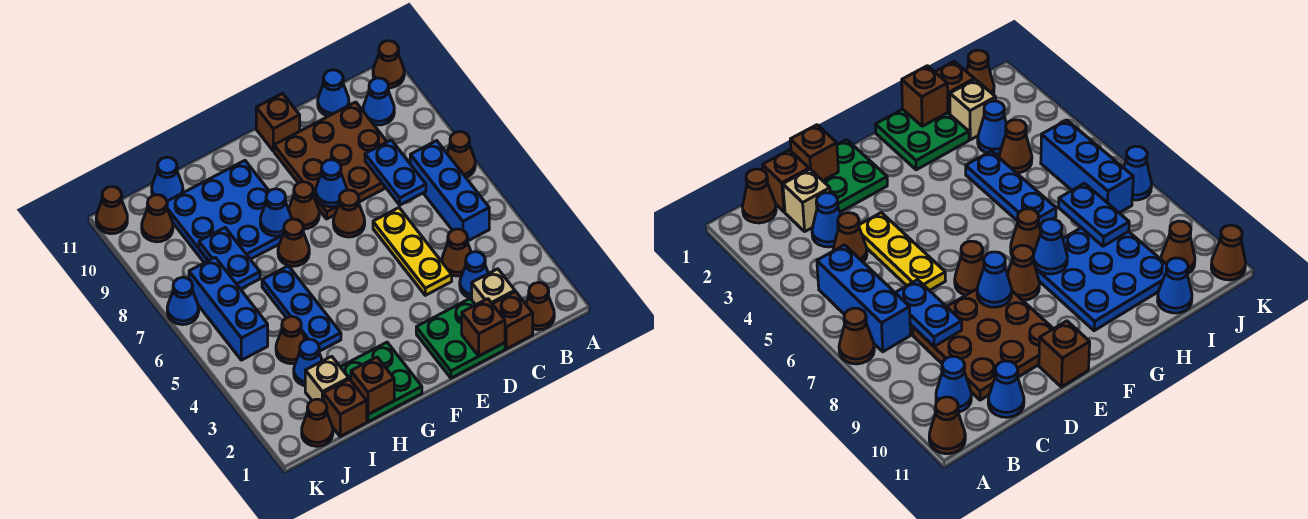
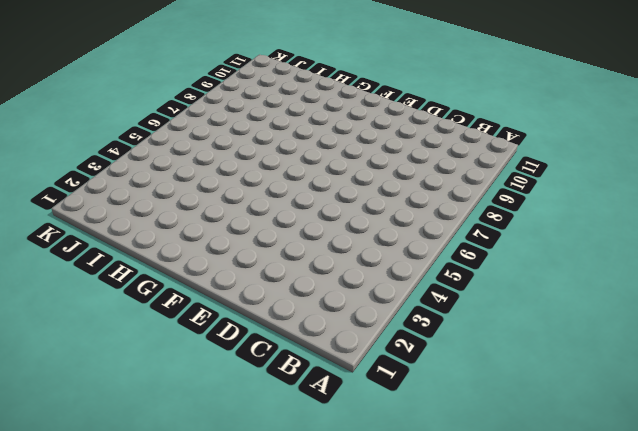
none -> brown cone A7 level 1
none -> brown cone A11 level 1
none -> brown cone B1 level 1
none -> blue brick B5:B7 level 1

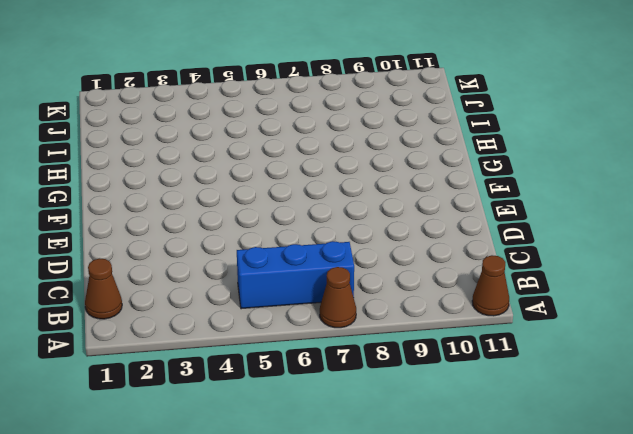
none -> blue cone B10 level 1
none -> brown brick C1 level 1
none -> tan brick C2 level 1
none -> blue cone C3 level 1

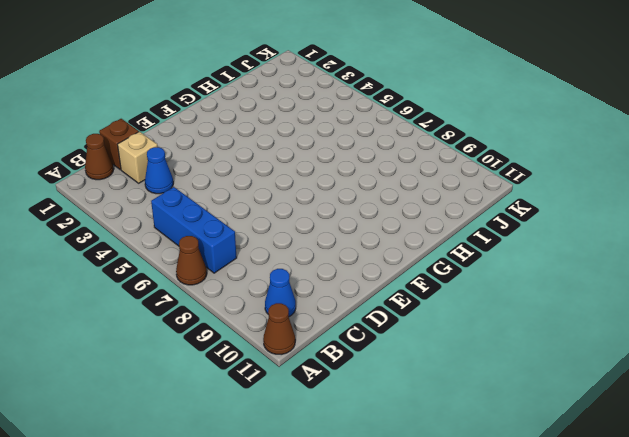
none -> brown cone C4 level 1
none -> brown plate C8:E10 level 1
none -> blue cone C11 level 1
none -> green plate D1:E2 level 1

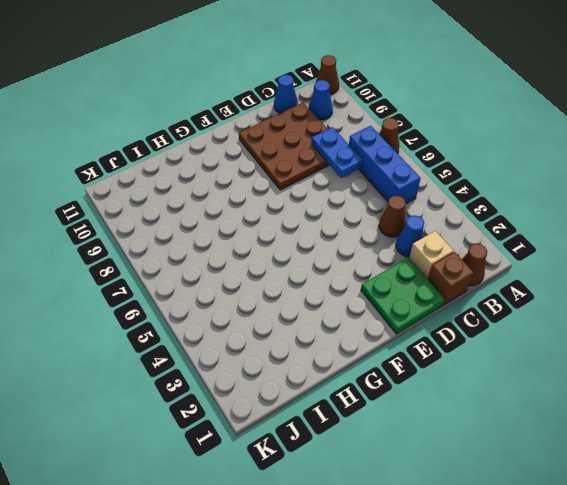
none -> yellow plate D4:D6 level 1
none -> brown cone E7 level 1
none -> brown brick E11 level 1
none -> brown cone F8 level 1

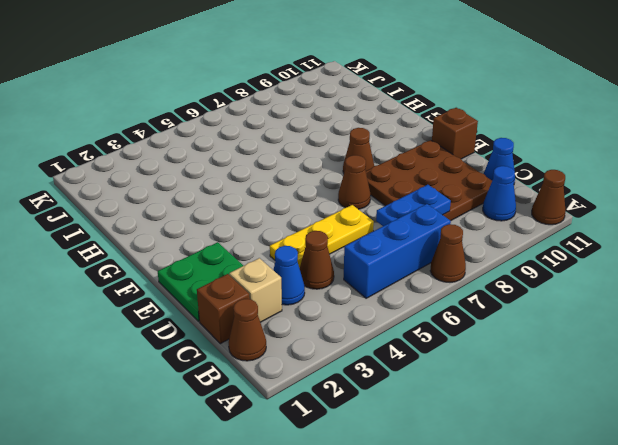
none -> green plate G1:H2 level 1
none -> brown cone G7 level 1
none -> blue plate G8:I10 level 1
none -> blue plate H4:H6 level 1

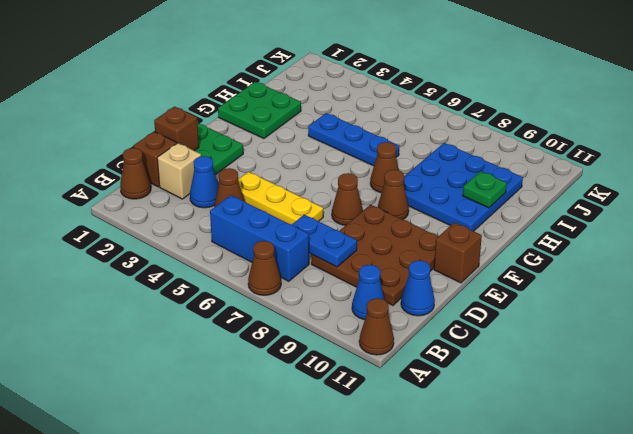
green plate H10 level 2 -> none
none -> brown brick I1 level 1
none -> tan brick I2 level 1
none -> blue cone I3 level 1
none -> brown cone I4 level 1

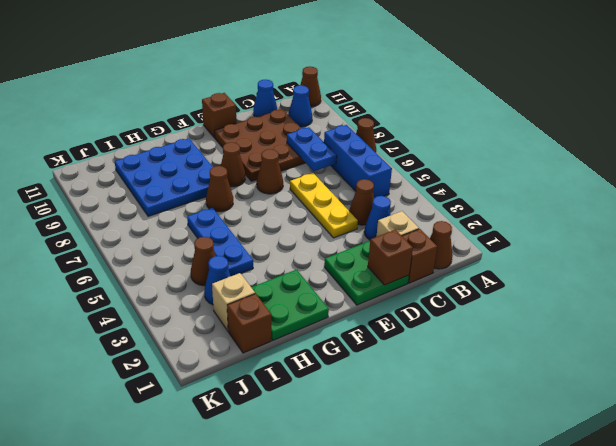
none -> blue cone I11 level 1
none -> brown cone J1 level 1
none -> blue brick J5:J7 level 1
none -> brown cone J10 level 1

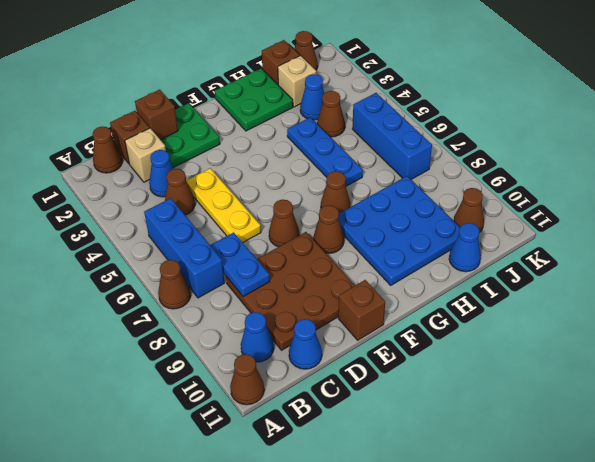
none -> blue cone K7 level 1
none -> brown cone K11 level 1
none -> blue cone E8 level 2
none -> blue cone G8 level 2

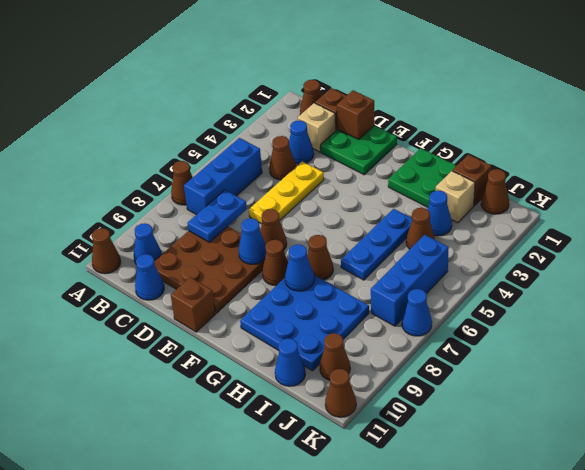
none -> brown brick H1 level 2
none -> blue plate I7:I8 level 2

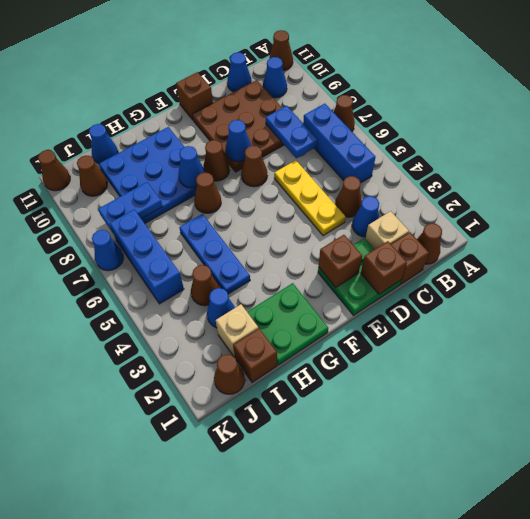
brown brick E2 level 2 -> brown brick H1 level 2
blue plate I8:J8 level 2 -> blue plate I7:I8 level 2

